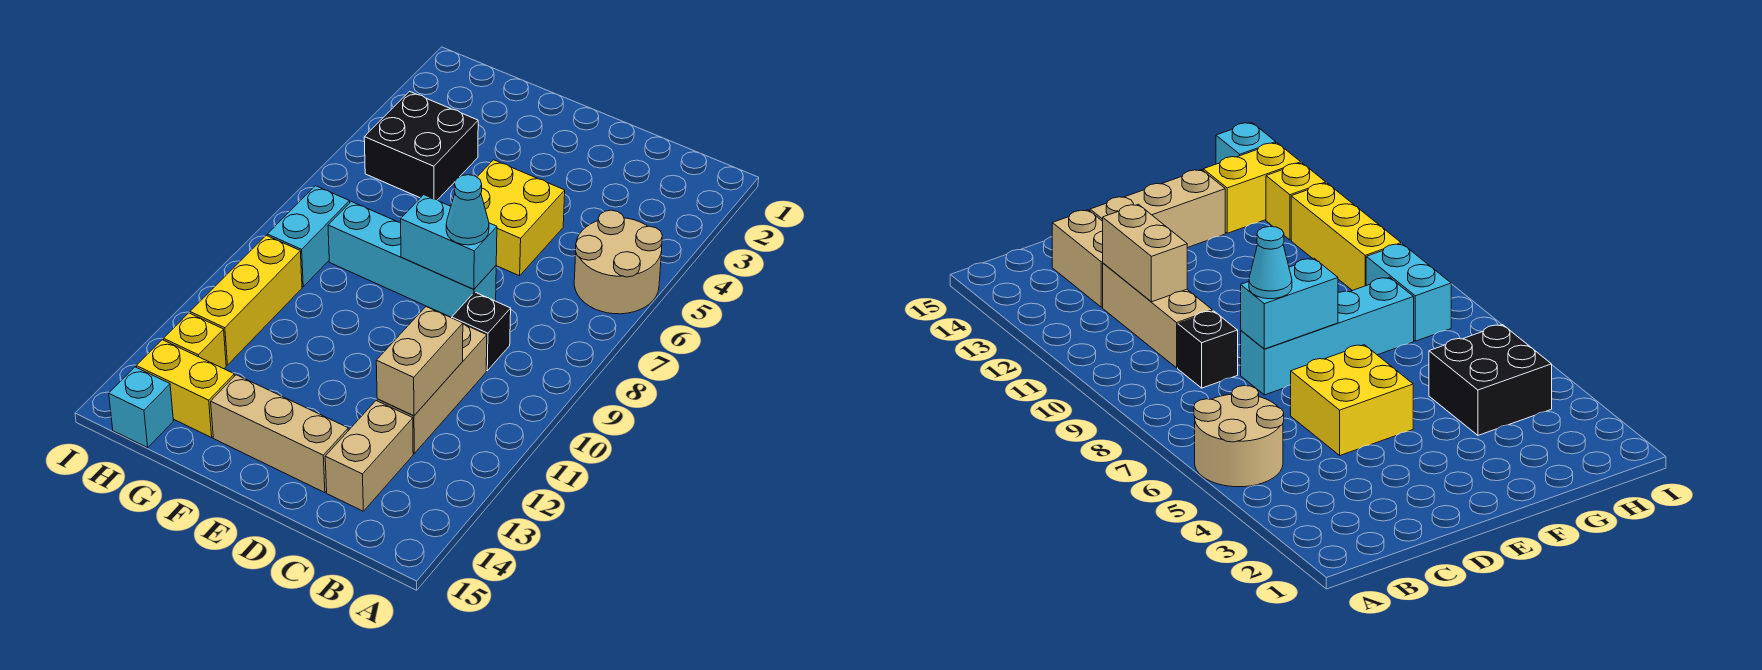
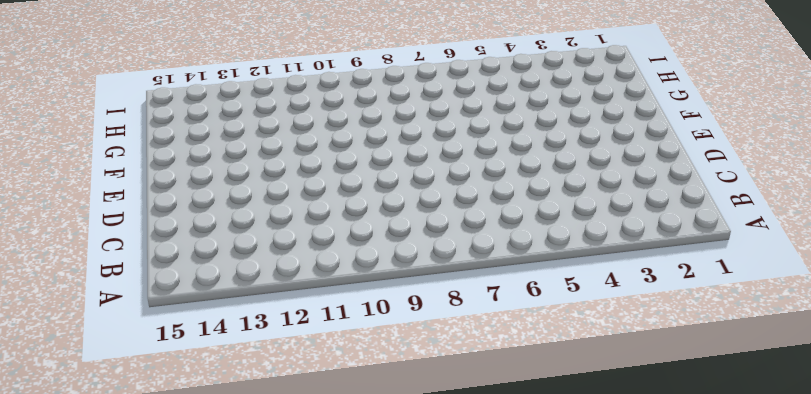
none -> tan round brick A5:B6 level 1
none -> black brick C9 level 1
none -> tan brick C10:C12 level 1

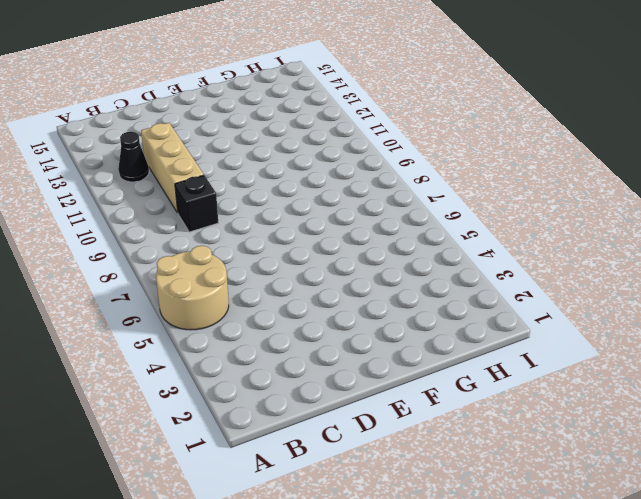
black cone B12 level 1 -> none
none -> tan brick C13:C14 level 1
none -> yellow brick D5:E6 level 1
none -> cyan brick D8:G8 level 1

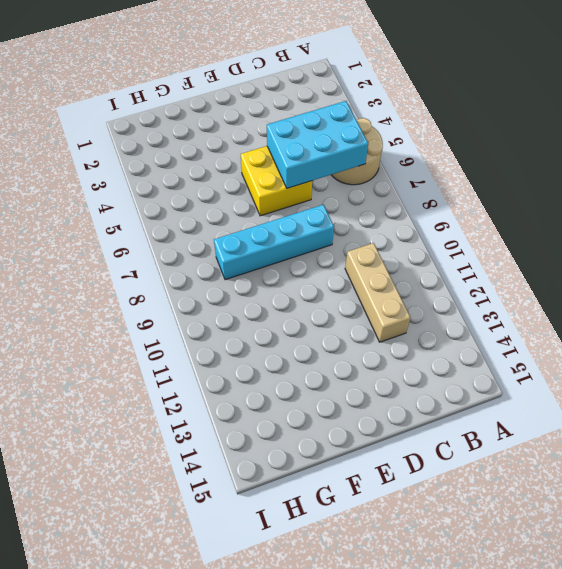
cyan brick B5:D6 level 2 -> none
none -> black brick C9 level 1
none -> tan brick C13:C14 level 1
none -> tan brick D14:F14 level 1

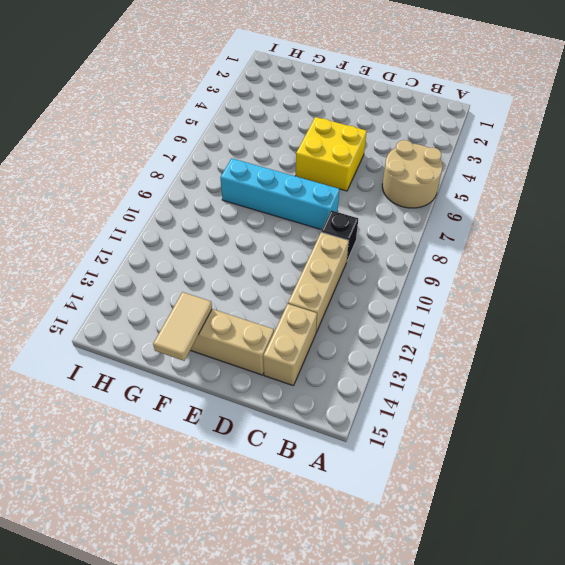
tan tile F14:F15 level 2 -> none
none -> black brick G4:H5 level 1
none -> yellow brick G14:H14 level 1
none -> cyan brick H8:H9 level 1

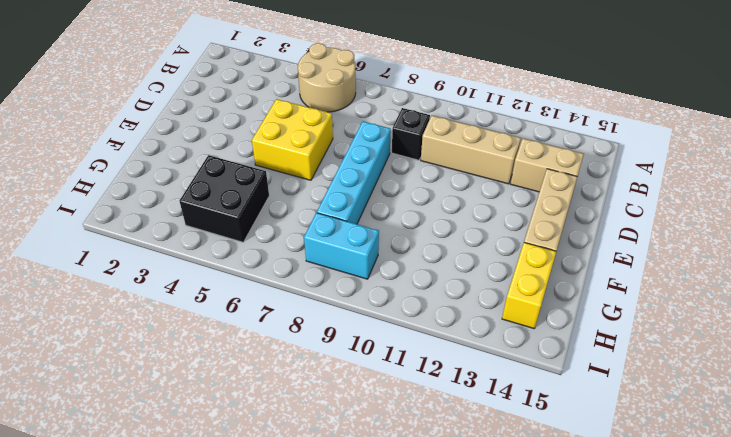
none -> yellow brick H10:H12 level 1
none -> yellow brick H13 level 1
none -> cyan brick H15 level 1

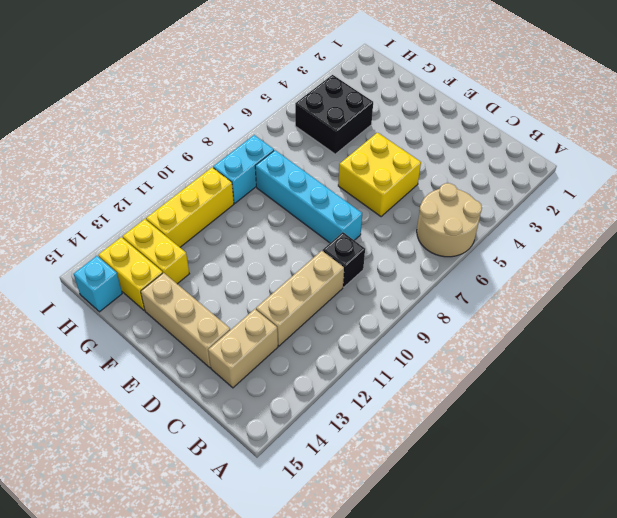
yellow brick G13:H13 level 1 -> yellow brick H13 level 1
none -> tan brick C11:C12 level 2
none -> cyan brick D8:E8 level 2
none -> cyan cone D8 level 3

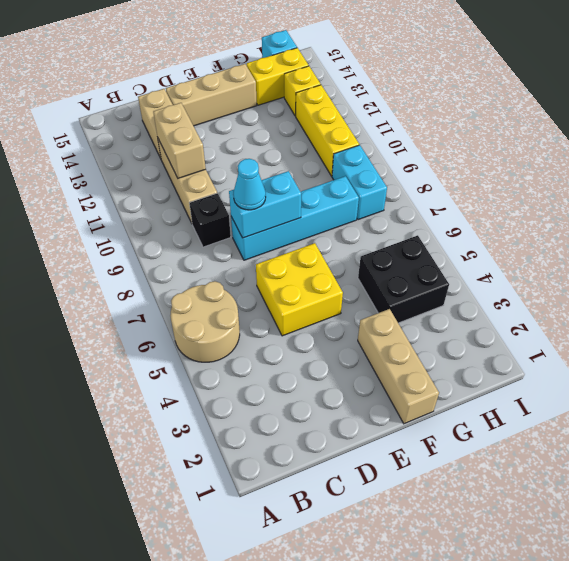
tan brick F1:F3 level 1 -> none

